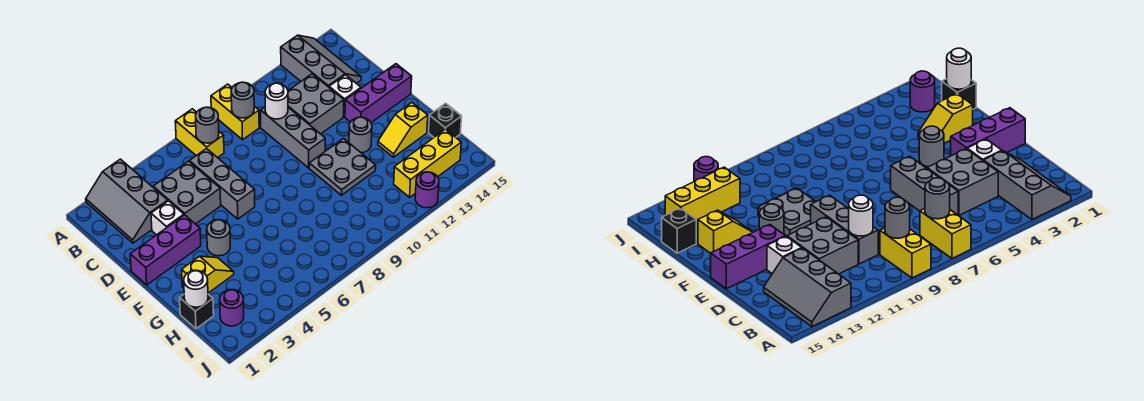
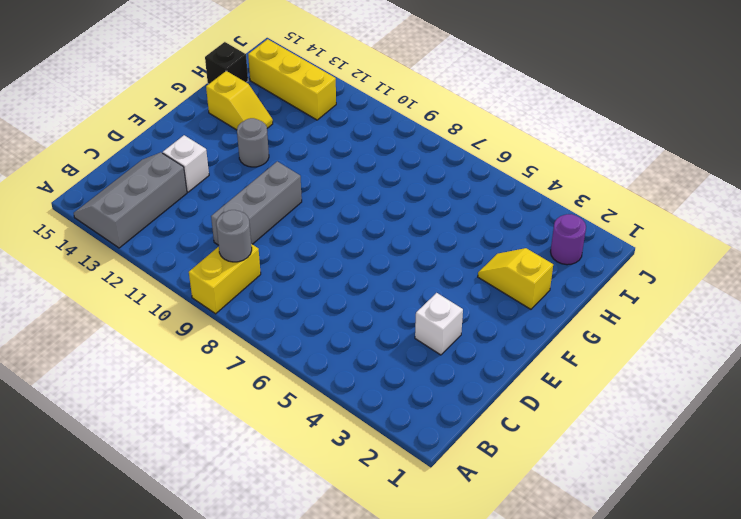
none -> grey slope A2:C3 level 1 top 3
none -> yellow brick A7:B7 level 1
none -> grey brick C4:D5 level 1

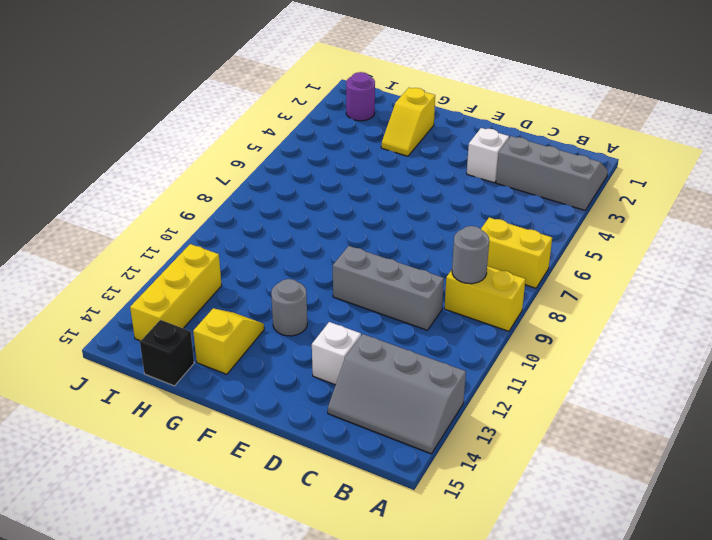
none -> grey brick C4:D5 level 1
none -> grey brick C6:E6 level 1
none -> grey brick C11:D12 level 1

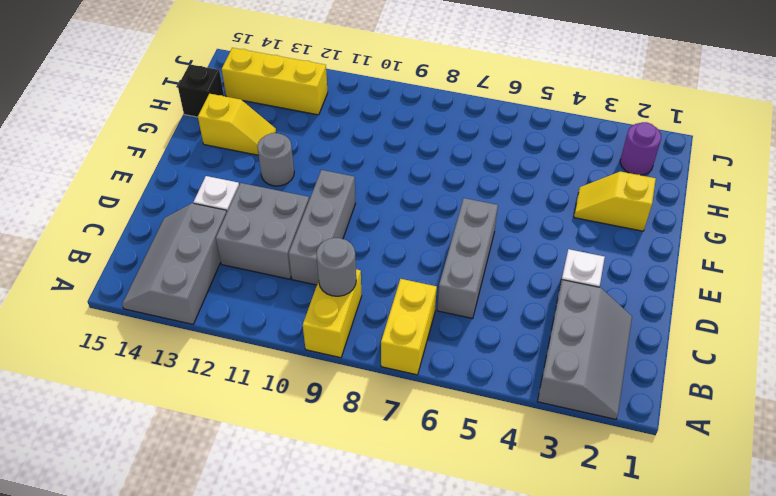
none -> grey brick C4:D5 level 1
none -> purple brick E1:E3 level 1
none -> purple brick E13:E15 level 1

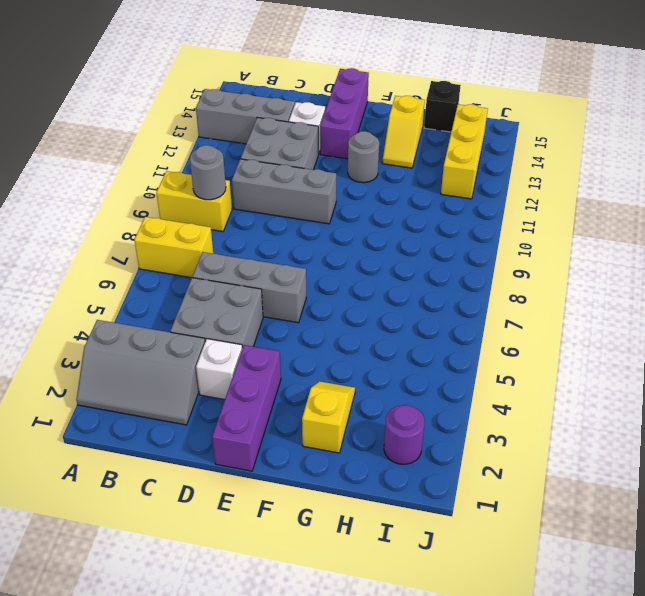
none -> grey round brick F4 level 1
none -> grey plate F10:G11 level 1
none -> black brick H1 level 1

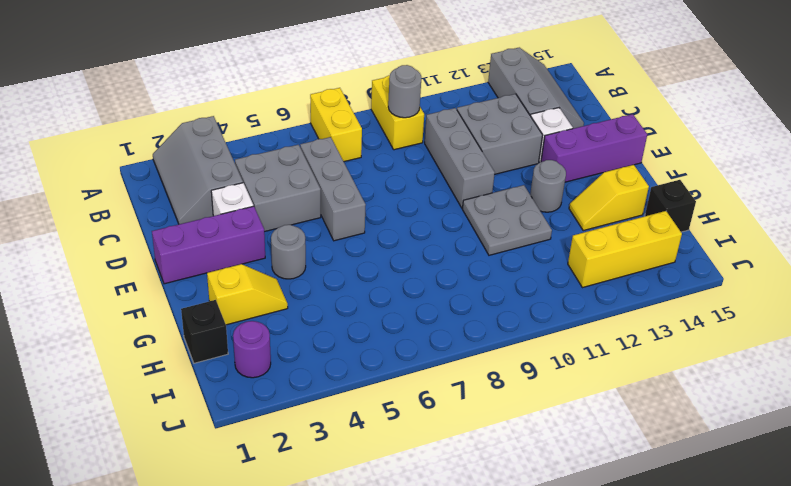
none -> purple round brick J12 level 1
none -> grey round brick B7 level 2
none -> white round brick C10 level 2

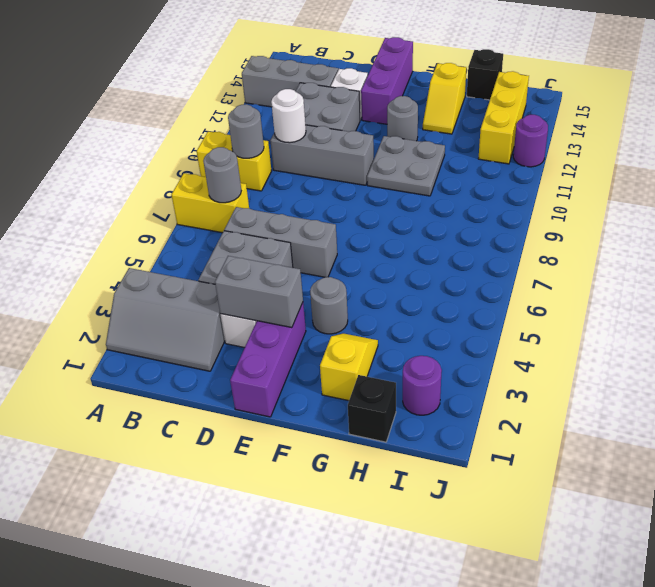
grey brick D3:E3 level 2 -> none
none -> white round brick H1 level 2

